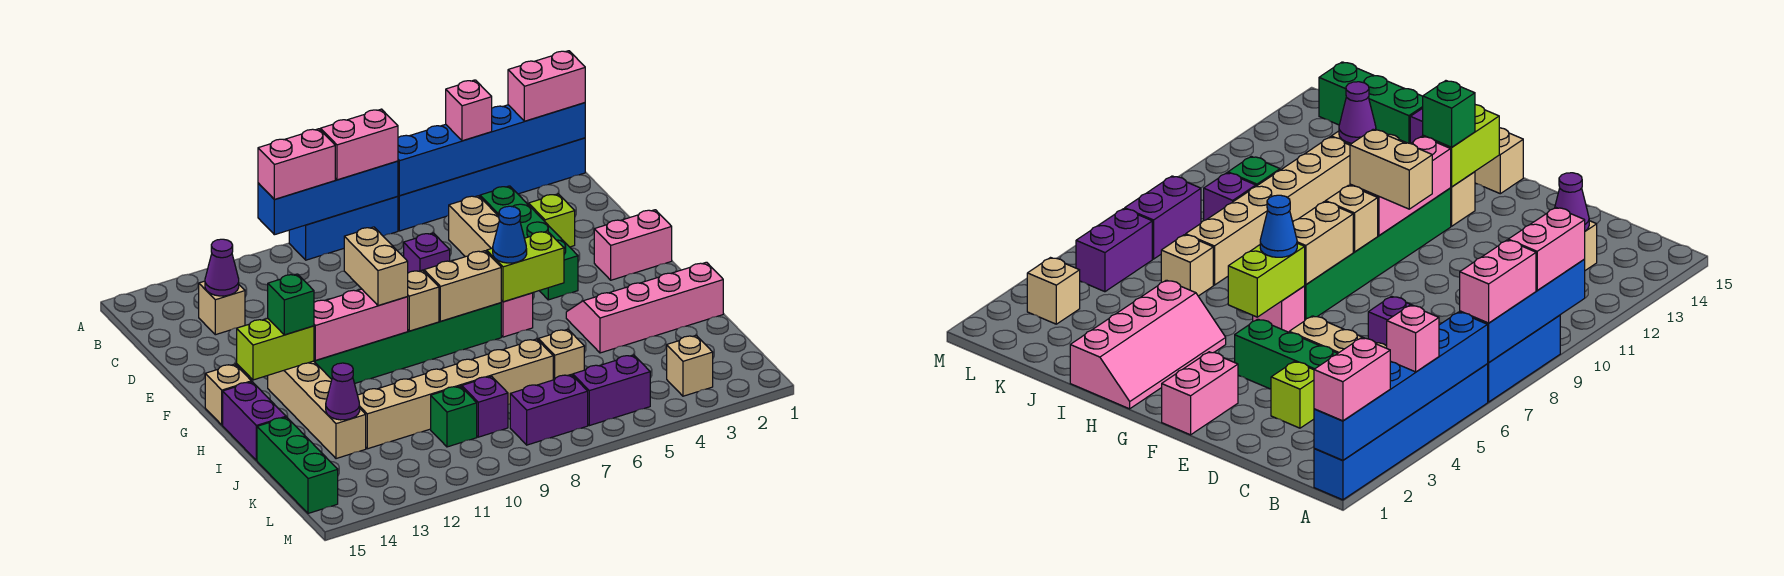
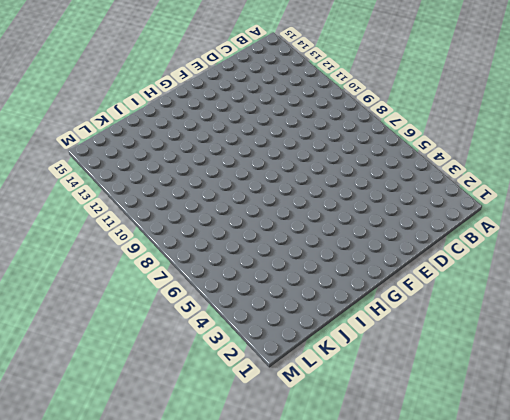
none -> blue brick A1:A6 level 1
none -> blue brick A7:A9 level 1
none -> green brick C4:F4 level 1
none -> tan brick C5:E5 level 1

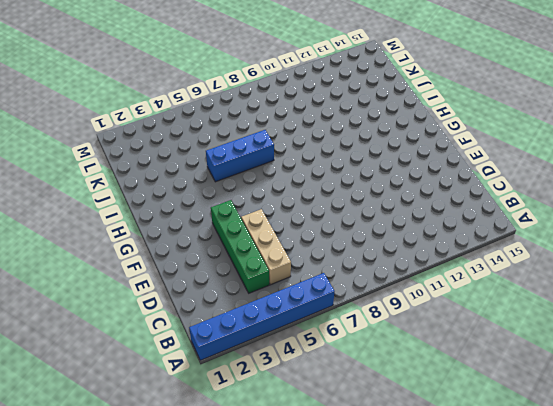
blue brick I5:I7 level 1 -> blue brick A7:A9 level 1
none -> tan brick C13 level 1
none -> lime brick D3 level 1
none -> purple brick D7 level 1
none -> pink brick F1:F2 level 1

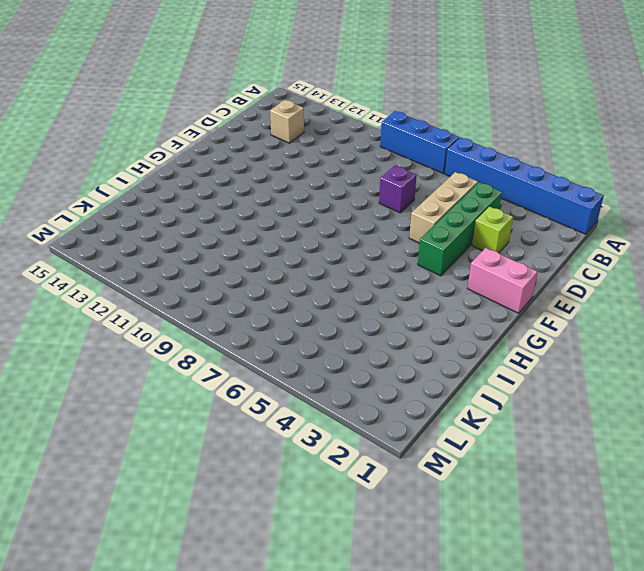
none -> pink brick G6 level 1
none -> green brick G7:G12 level 1
none -> tan brick G13:J13 level 1
none -> tan brick G15 level 1

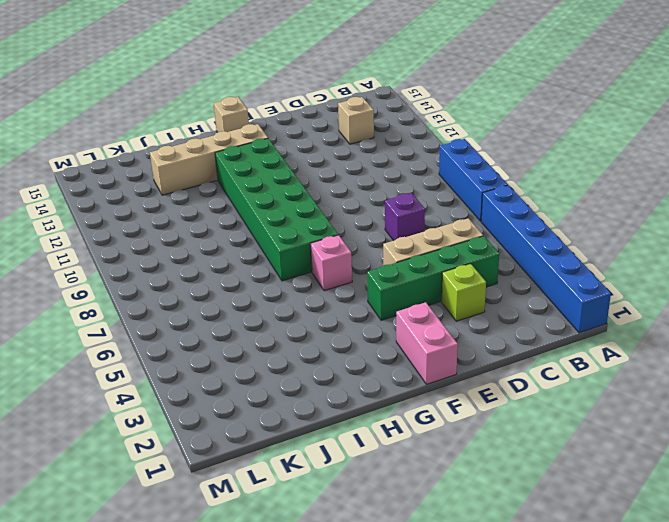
green brick G7:H12 level 1 -> green brick G7:G12 level 1
none -> pink slope H1:I4 level 1 top I
none -> purple brick H15:I15 level 1
none -> tan brick J6 level 1
none -> tan brick J7:J12 level 1

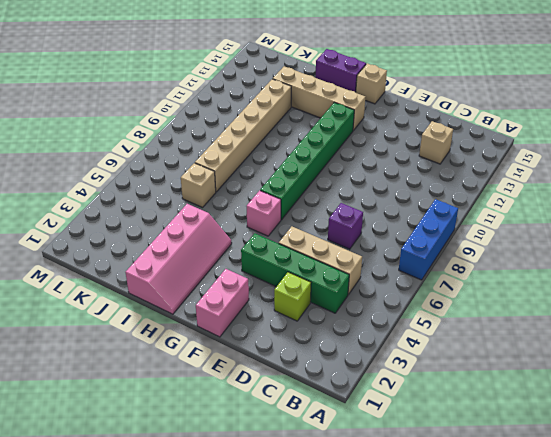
none -> blue brick A1:A6 level 1
none -> green brick J15:L15 level 1
none -> purple brick K9 level 1
none -> green brick K10 level 1

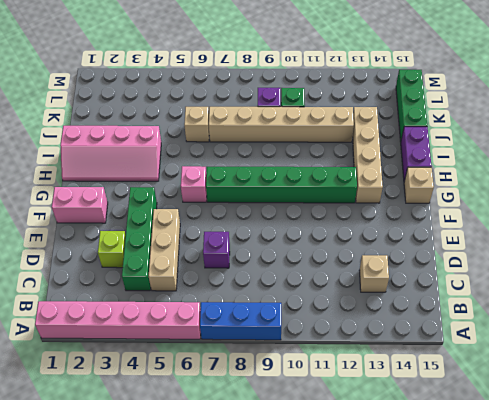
pink brick A1:A6 level 1 -> blue brick A1:A6 level 1
none -> tan brick L3 level 1
none -> purple brick L5:L6 level 1
none -> purple brick L7:L8 level 1
none -> blue brick A1:A6 level 2

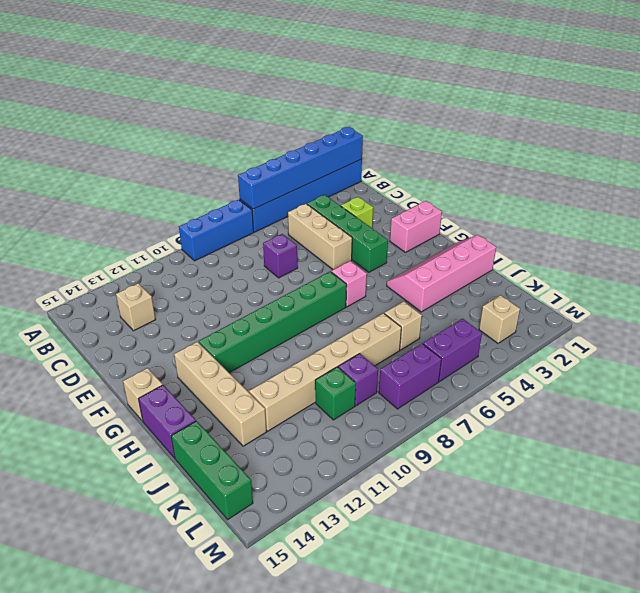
none -> blue brick A7:A10 level 2
none -> purple cone C13 level 2
none -> lime brick G5:G6 level 2
none -> tan brick G7:G8 level 2

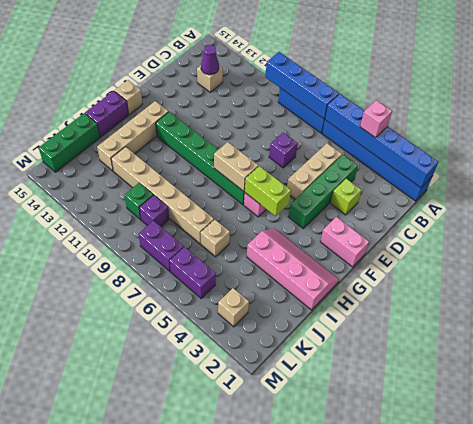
none -> tan brick G9 level 2
none -> pink brick G10:G12 level 2
none -> lime brick G13:G14 level 2
none -> purple cone J13 level 2

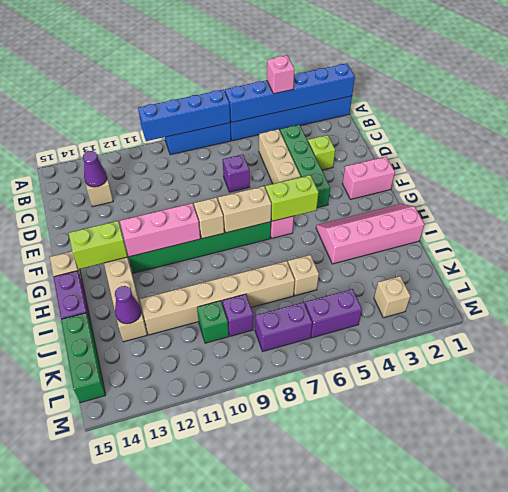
none -> pink brick A1:A2 level 3
none -> pink brick A7:A8 level 3
none -> pink brick A9:A10 level 3
none -> tan brick F10:G10 level 3

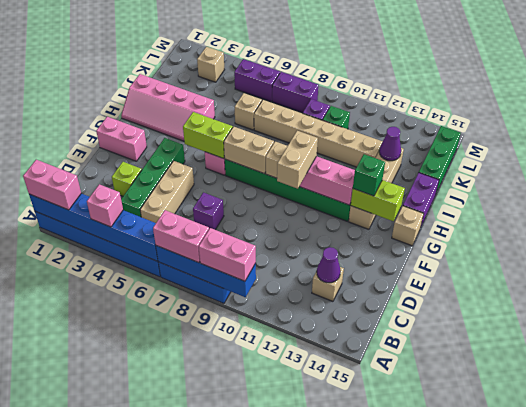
none -> blue cone G6 level 3

